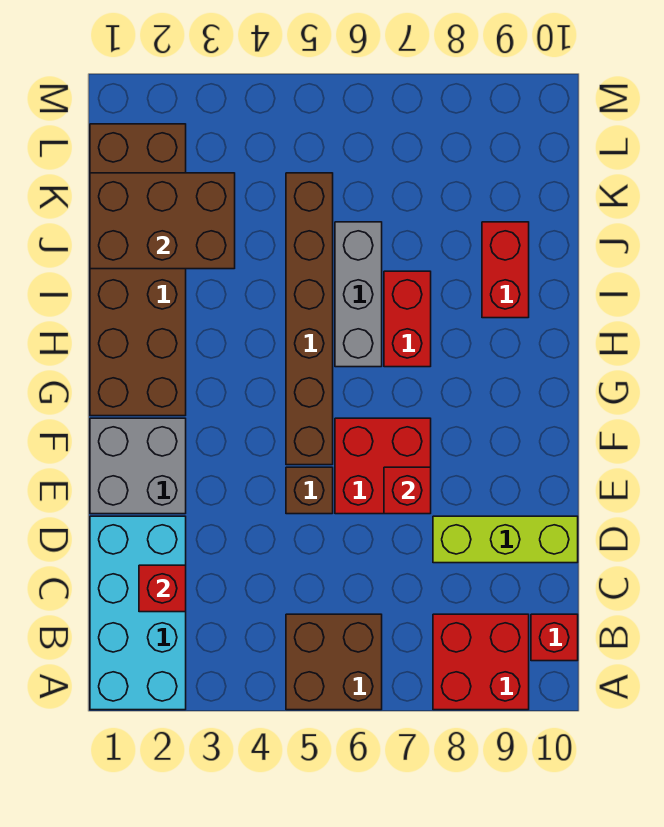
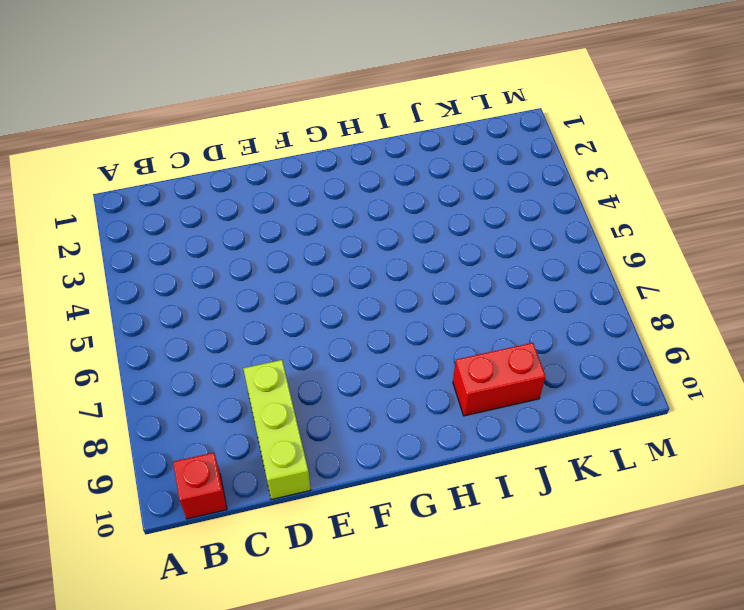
none -> cyan brick A1:D2 level 1
none -> brown brick A5:B6 level 1
none -> red brick A8:B9 level 1

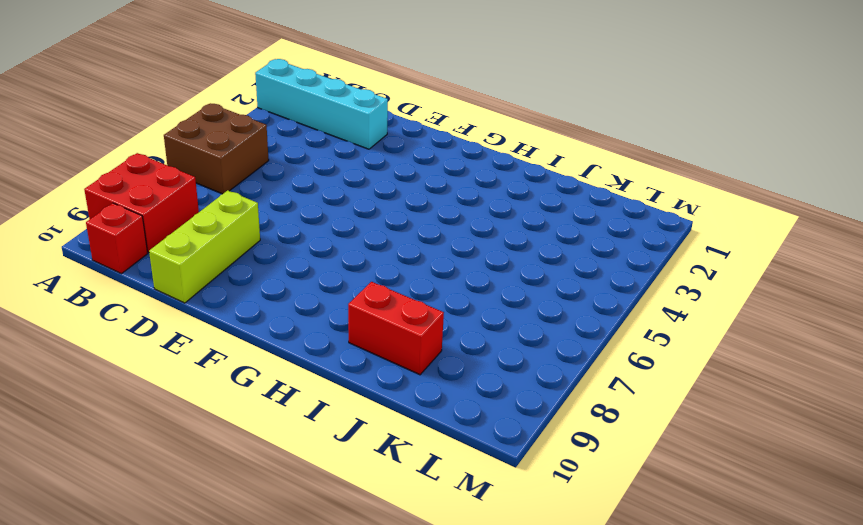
cyan brick A2:D2 level 1 -> cyan brick A1:D2 level 1
none -> grey brick E1:F2 level 1
none -> brown brick E5 level 1
none -> red brick E6:F7 level 1

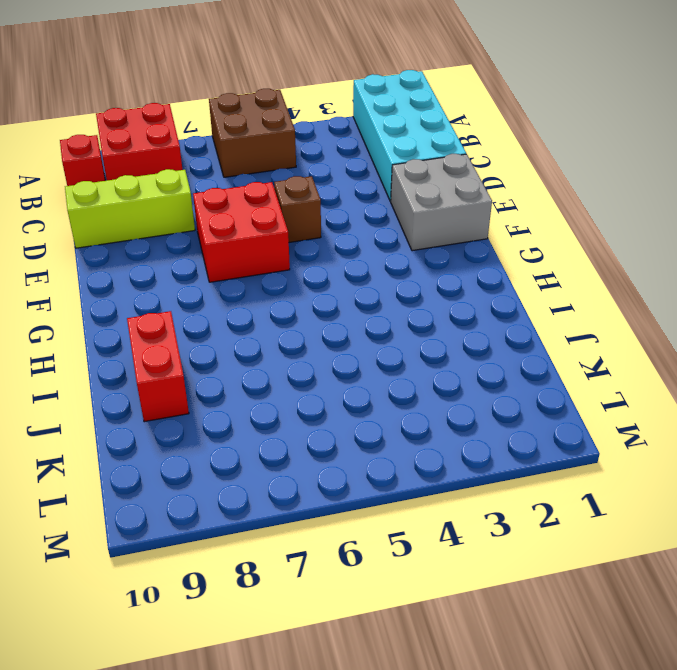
none -> brown brick F5:K5 level 1
none -> brown brick G1:L2 level 1
none -> grey brick H6:J6 level 1

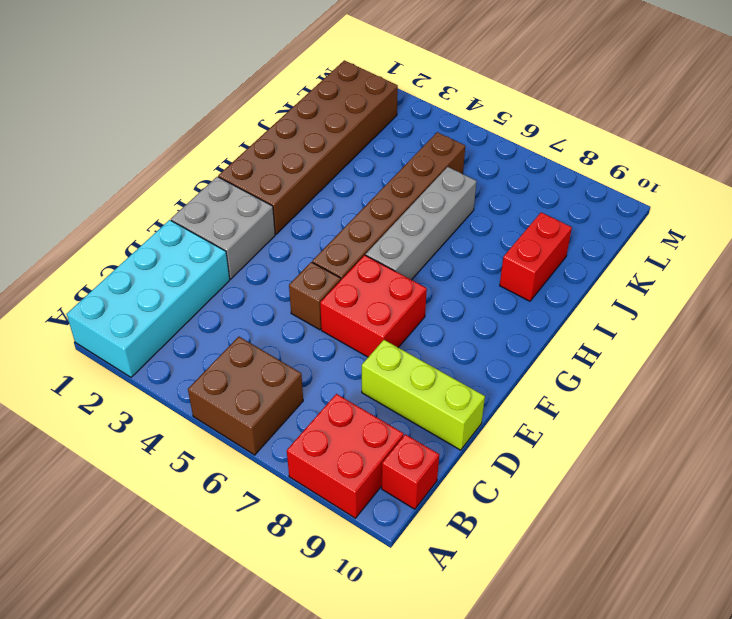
grey brick G6:J6 level 1 -> grey brick H6:J6 level 1
none -> red brick H7:I7 level 1
none -> red brick C2 level 2
none -> red brick E7 level 2

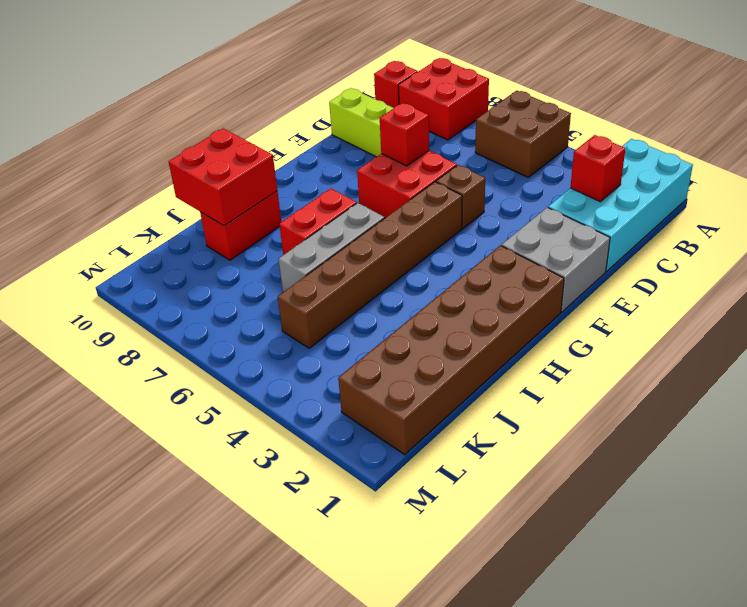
red brick I9:J10 level 2 -> none
none -> brown brick J1:K3 level 2

